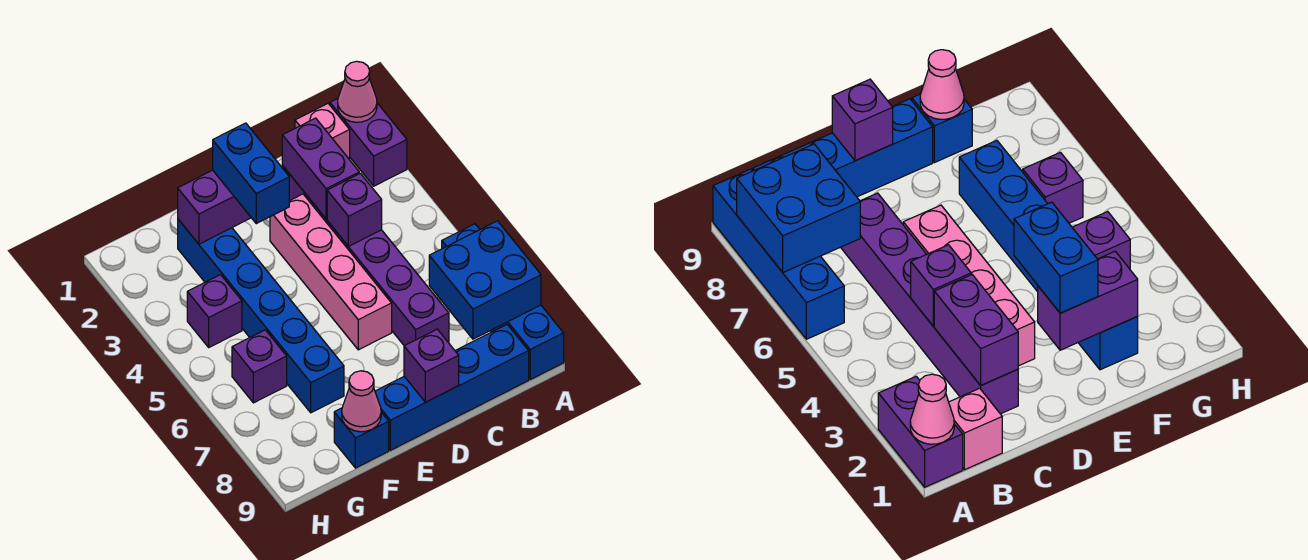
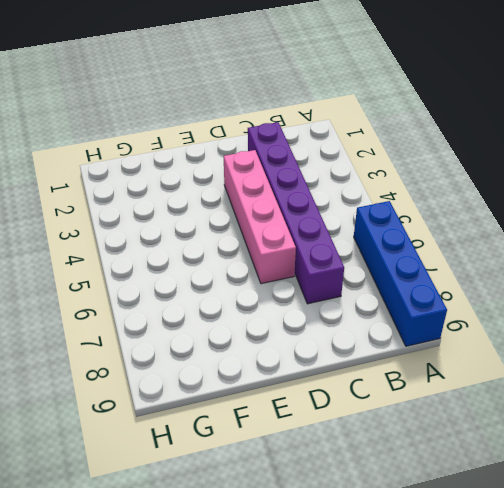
none -> purple brick A1:A2 level 1
none -> pink brick B1 level 1
none -> blue brick B9:E9 level 1

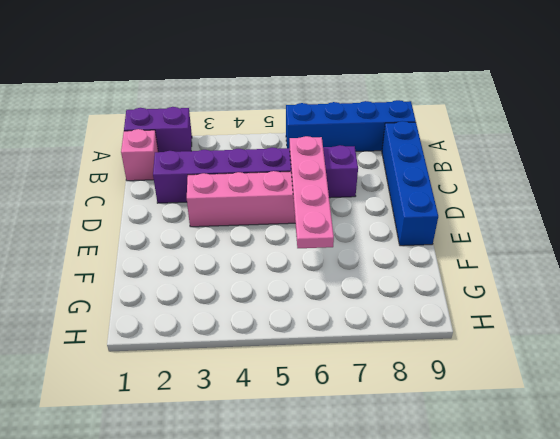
pink plate C6:F6 level 2 -> none
none -> blue brick F2:F7 level 1
none -> blue brick F9 level 1
none -> purple brick G4 level 1

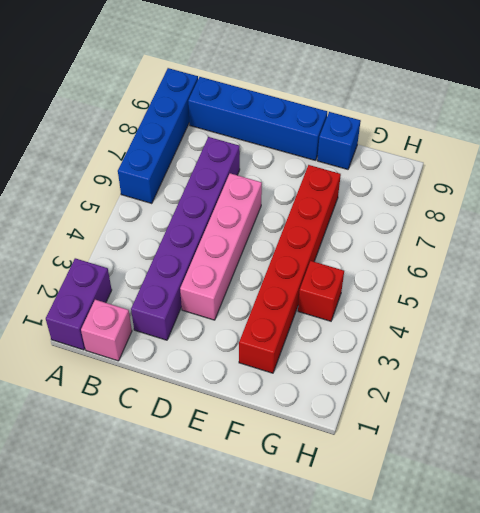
red brick F2:F7 level 1 -> blue brick F2:F7 level 1
red brick G4 level 1 -> purple brick G4 level 1
none -> purple brick G6 level 1
none -> pink cone A1 level 2
none -> blue brick A7:B8 level 2

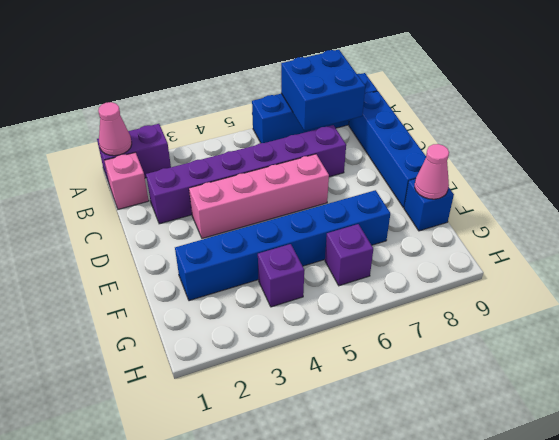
none -> purple brick C2:C3 level 2
none -> purple brick C4 level 2
none -> purple brick D9 level 2

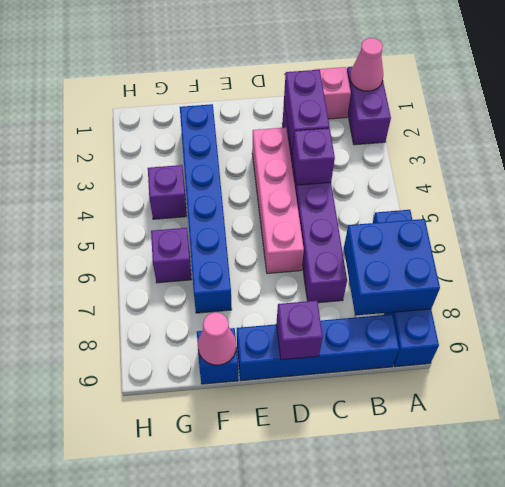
none -> purple brick E2:F2 level 2
none -> blue brick E2:E3 level 3

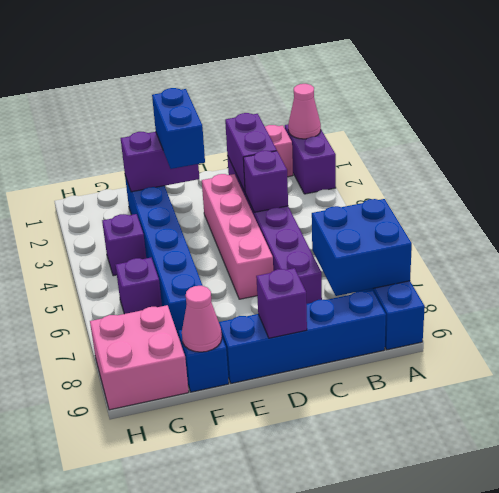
pink brick G8:H9 level 1 -> none

